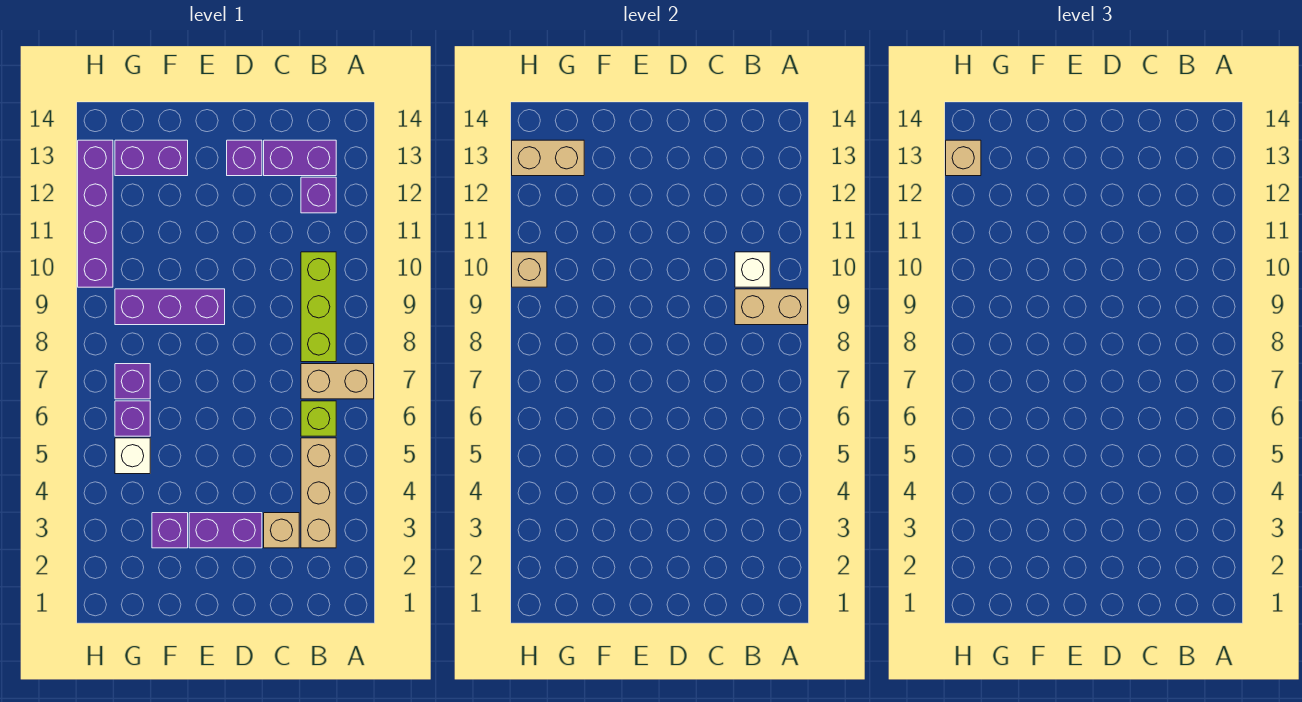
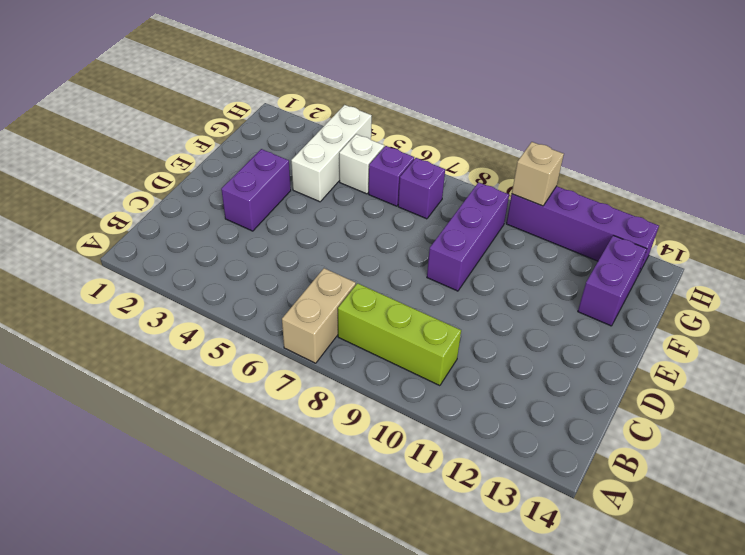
white brick F4:H4 level 1 -> none
none -> tan brick B3:B5 level 1
none -> lime brick B6 level 1
none -> purple brick B12 level 1

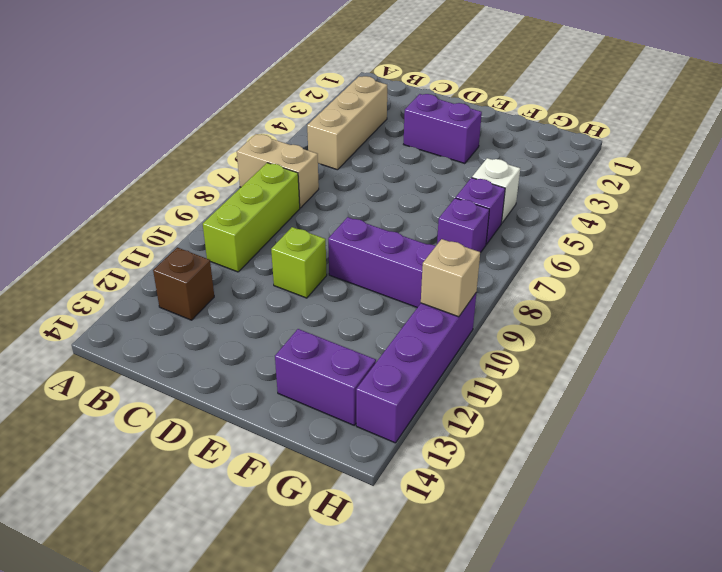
brown brick B12 level 1 -> purple brick B12 level 1
lime brick D10 level 1 -> lime brick B6 level 1
none -> purple brick B13:C13 level 1
none -> tan brick C3 level 1
none -> purple brick D13 level 1

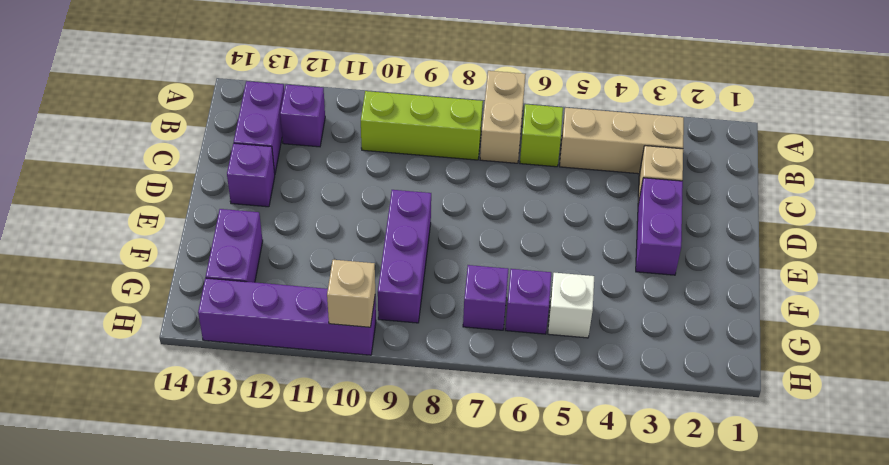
none -> purple brick F3 level 1
none -> tan brick A9:B9 level 2
none -> white brick B10 level 2

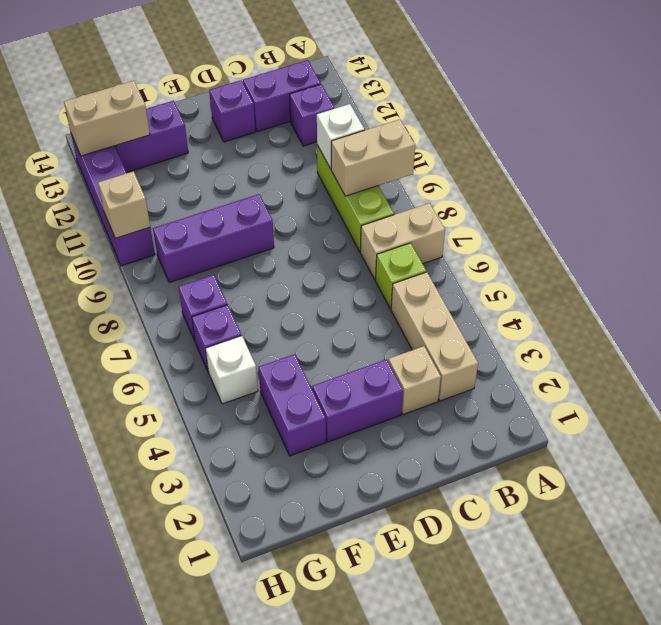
purple brick F3:F4 level 1 -> purple brick F3 level 1
none -> tan brick H13 level 3

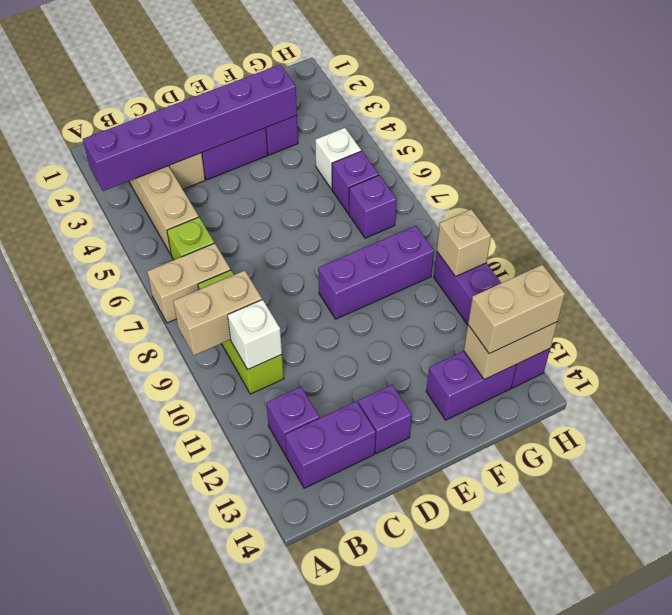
purple brick A3:F3 level 2 -> none
tan brick G13:H13 level 3 -> tan brick H13 level 3

